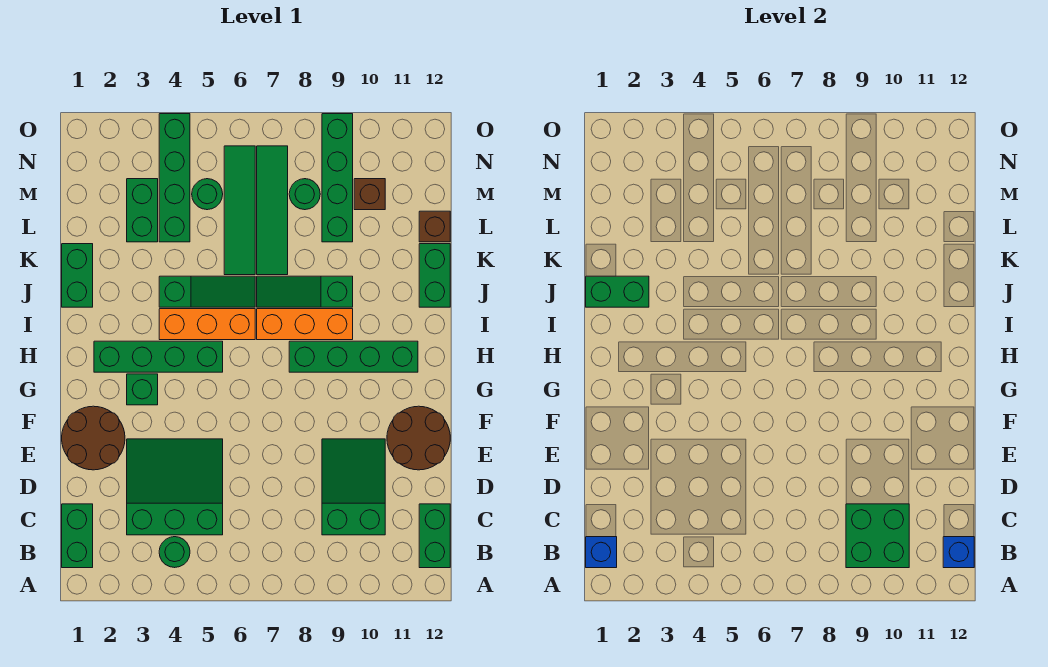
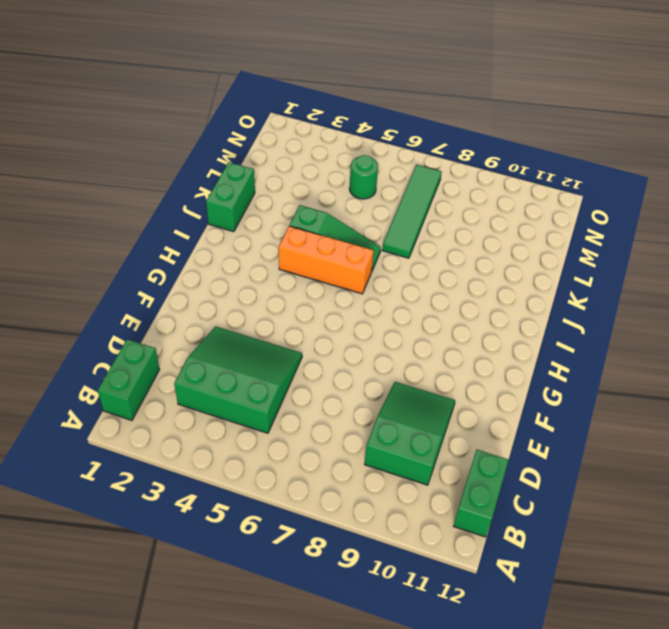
none -> green round brick B4 level 1
none -> brown round brick E1:F2 level 1
none -> brown round brick E11:F12 level 1

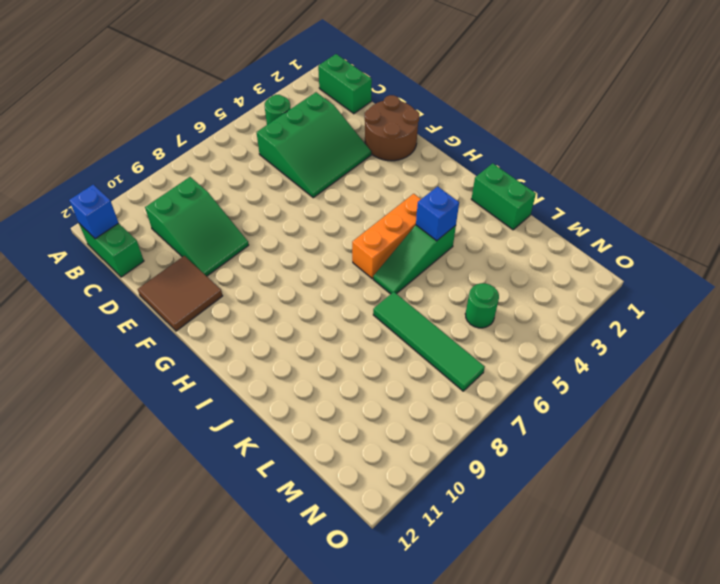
brown tile E11:F12 level 1 -> brown round brick E11:F12 level 1
blue brick J4 level 2 -> blue brick B1 level 2
none -> green brick G3 level 1
none -> green brick H2:H5 level 1
none -> green brick H8:H11 level 1

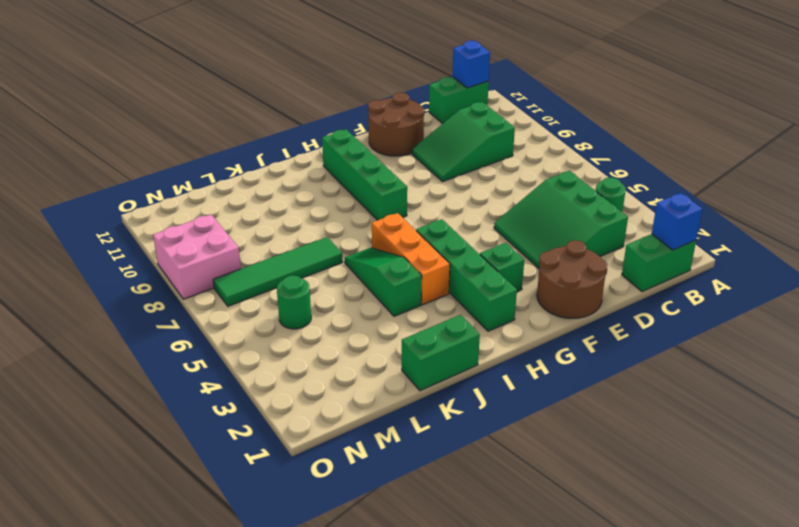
pink brick N8:O9 level 1 -> green brick L9:O9 level 1
none -> orange brick I7:I9 level 1
none -> green slope J7:J9 level 1 top 9
none -> green brick J12:K12 level 1

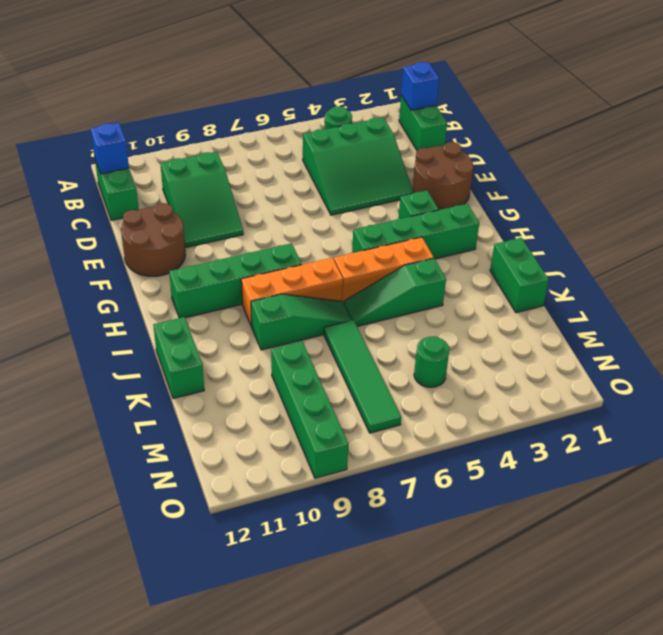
none -> green tile K6:N6 level 1
none -> green brick L3:M3 level 1
none -> green brick L4:O4 level 1

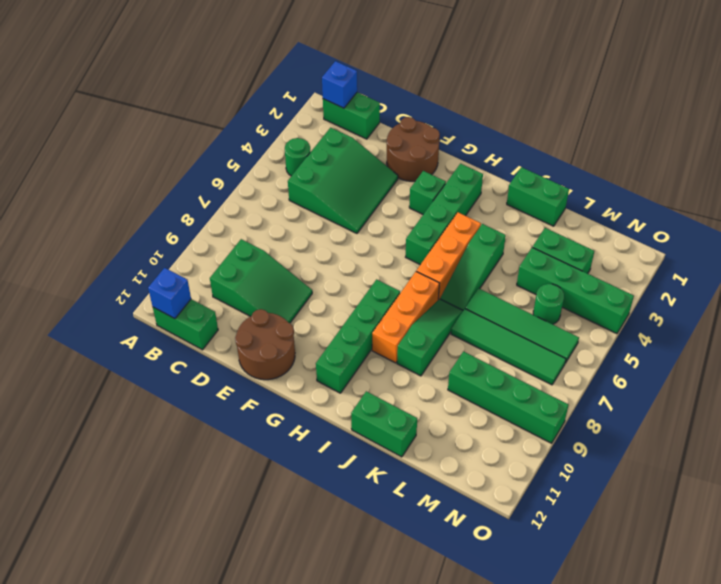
none -> brown brick L12 level 1
none -> green round brick M8 level 1
none -> brown brick M10 level 1

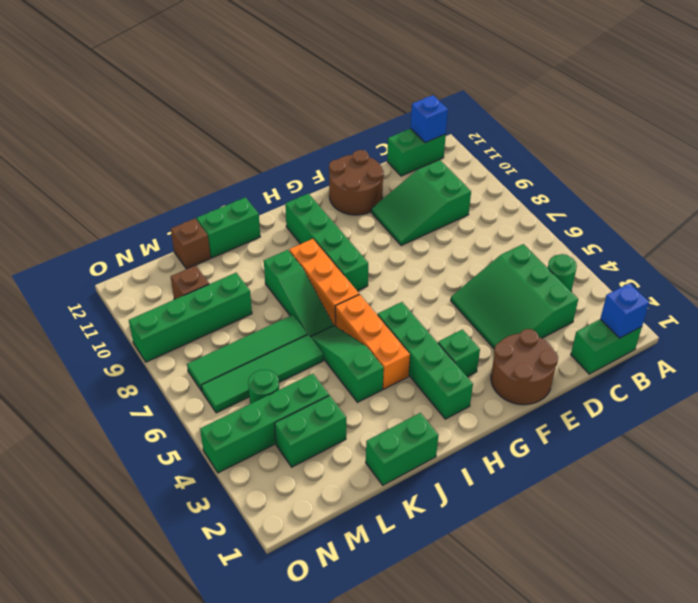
none -> green round brick M8 level 1
none -> green brick B9:C10 level 2
none -> green brick J1:J2 level 2

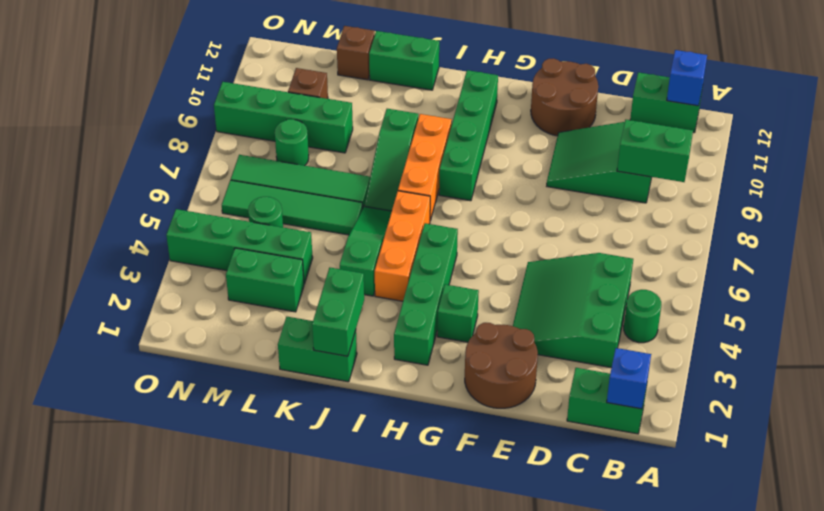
green brick B9:C9 level 2 -> green brick B9:C10 level 2

